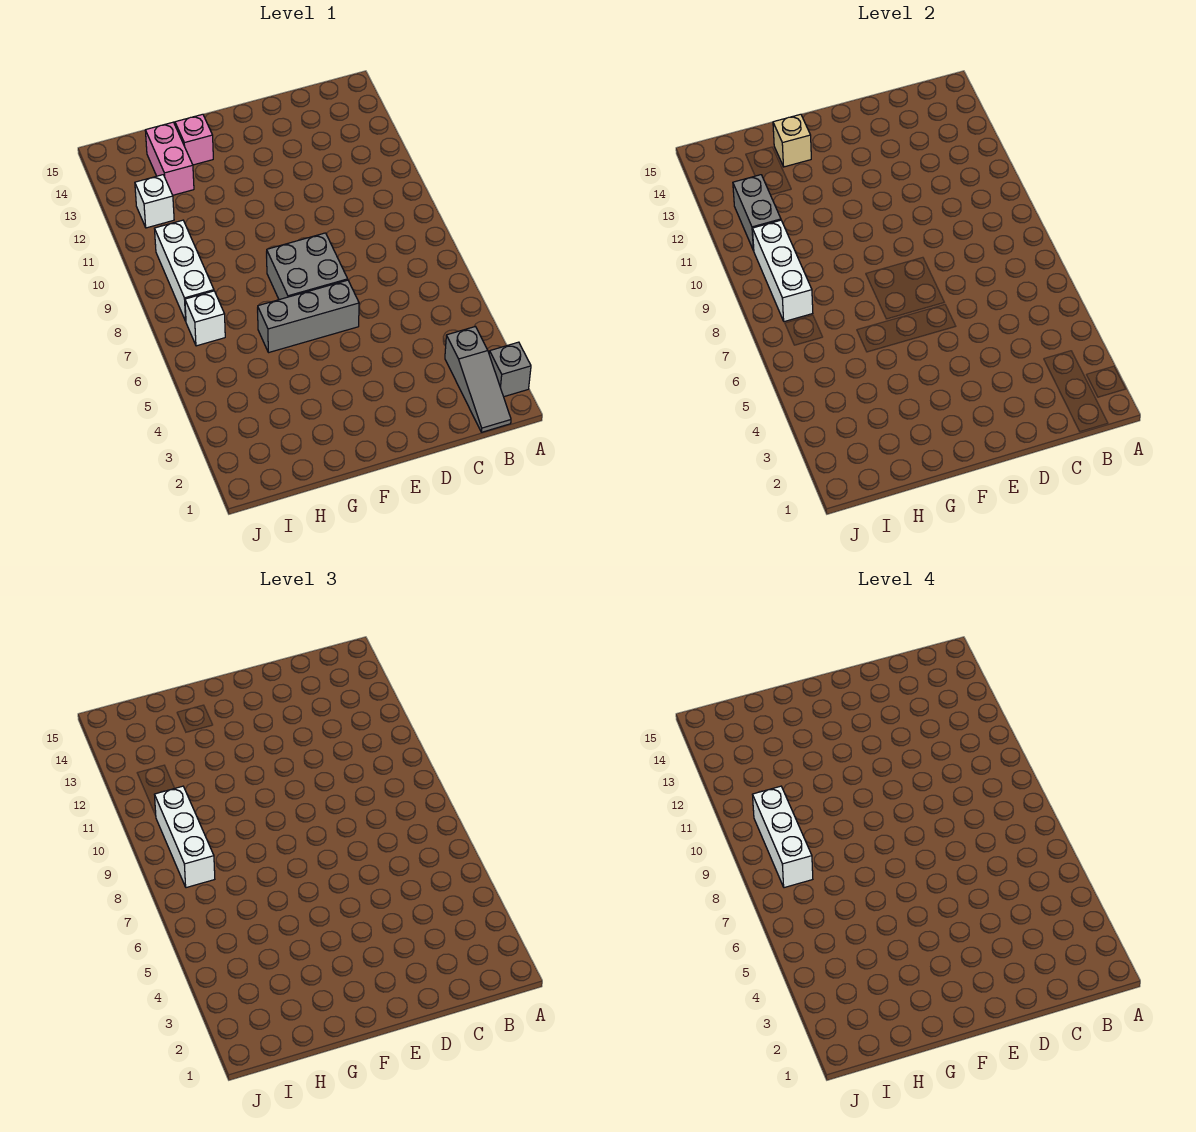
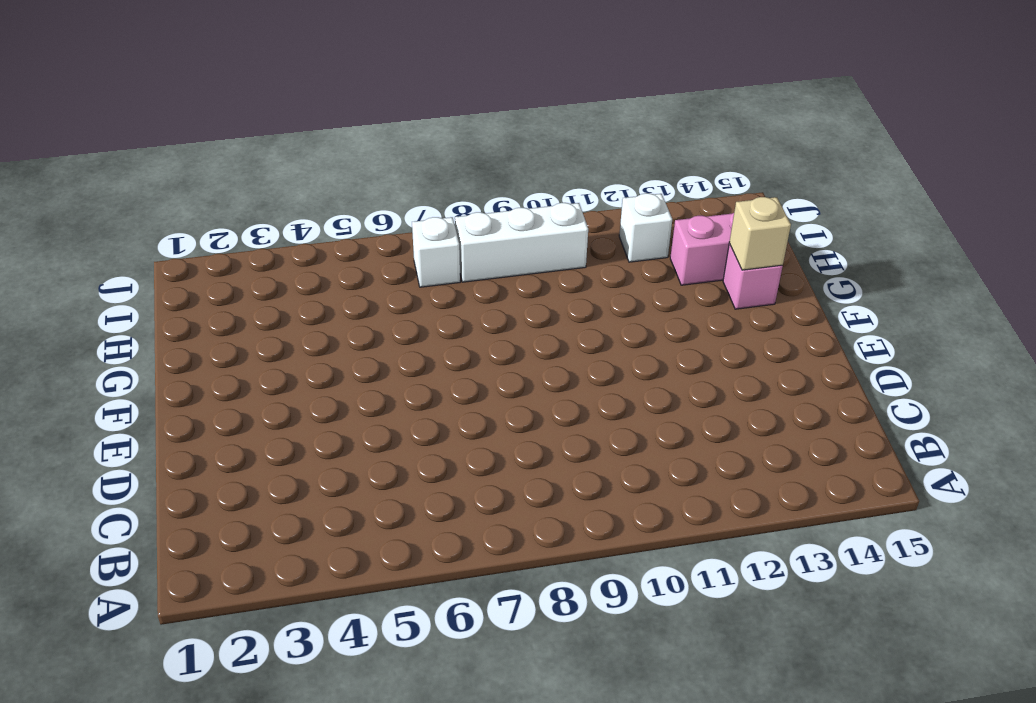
none -> grey brick A2 level 1
none -> grey slope B1:B3 level 1 top 3
none -> grey brick E6:G6 level 1

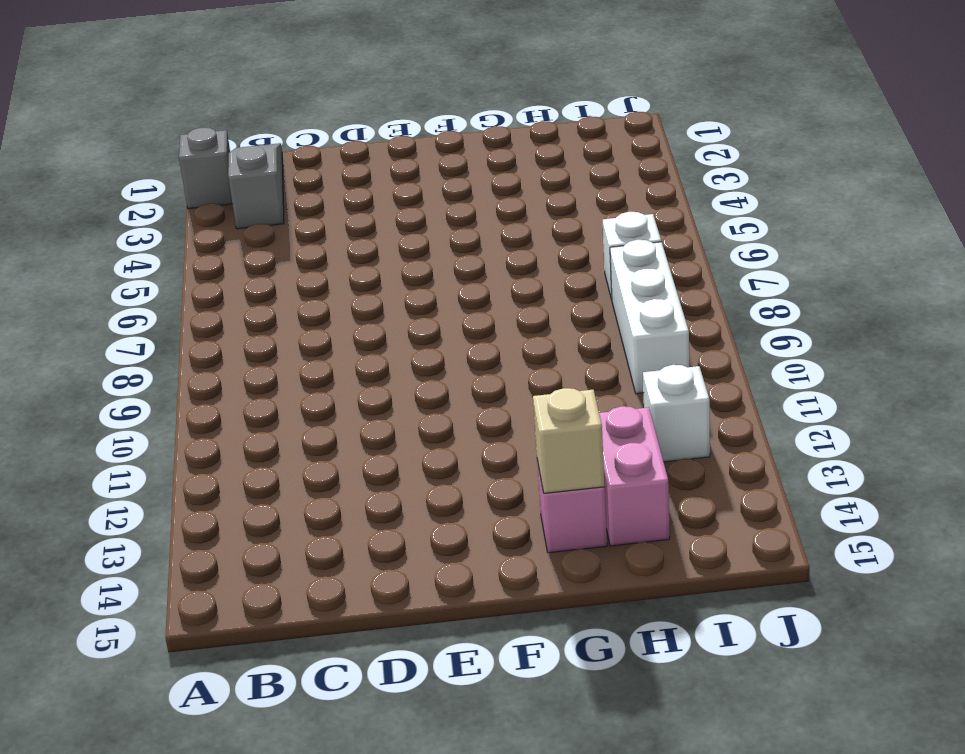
none -> grey brick E6:G6 level 1
none -> grey brick E7:F8 level 1
none -> white brick I8:I10 level 2

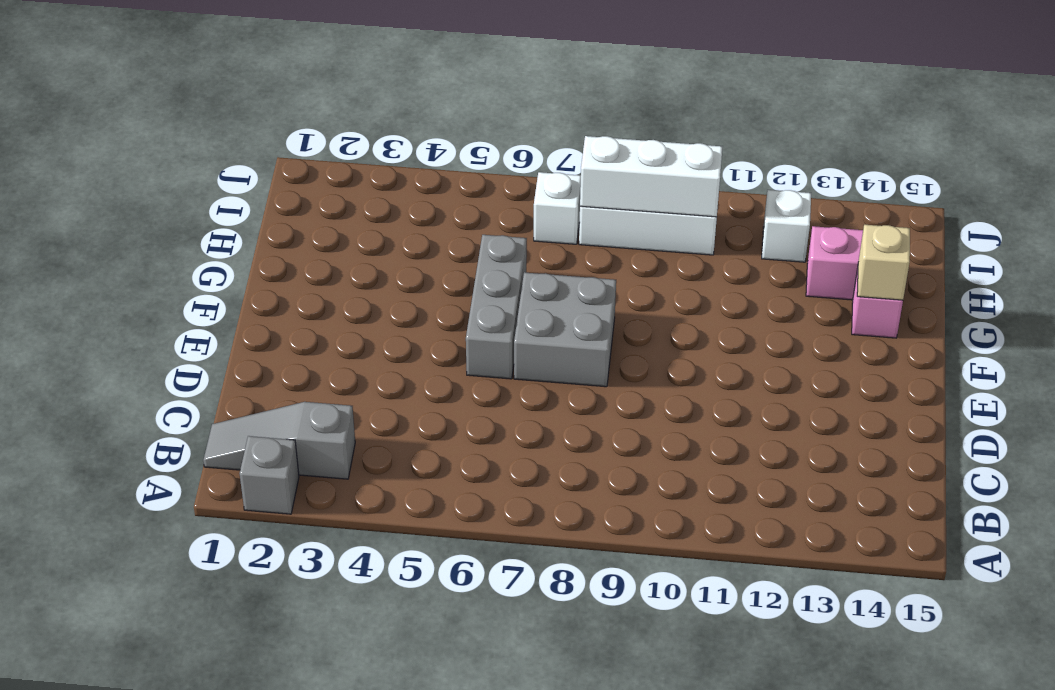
none -> grey brick I11:I12 level 2
none -> white brick I8:I10 level 3
none -> white brick I8:I10 level 4

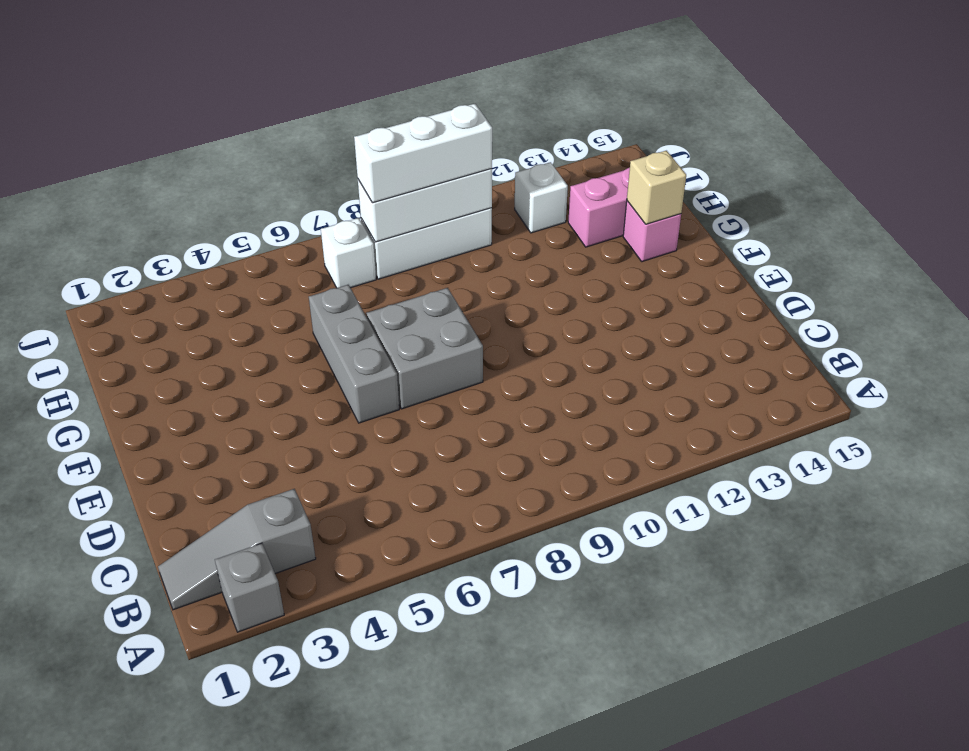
none -> grey brick I11:I12 level 2
none -> white brick I8:I10 level 4

